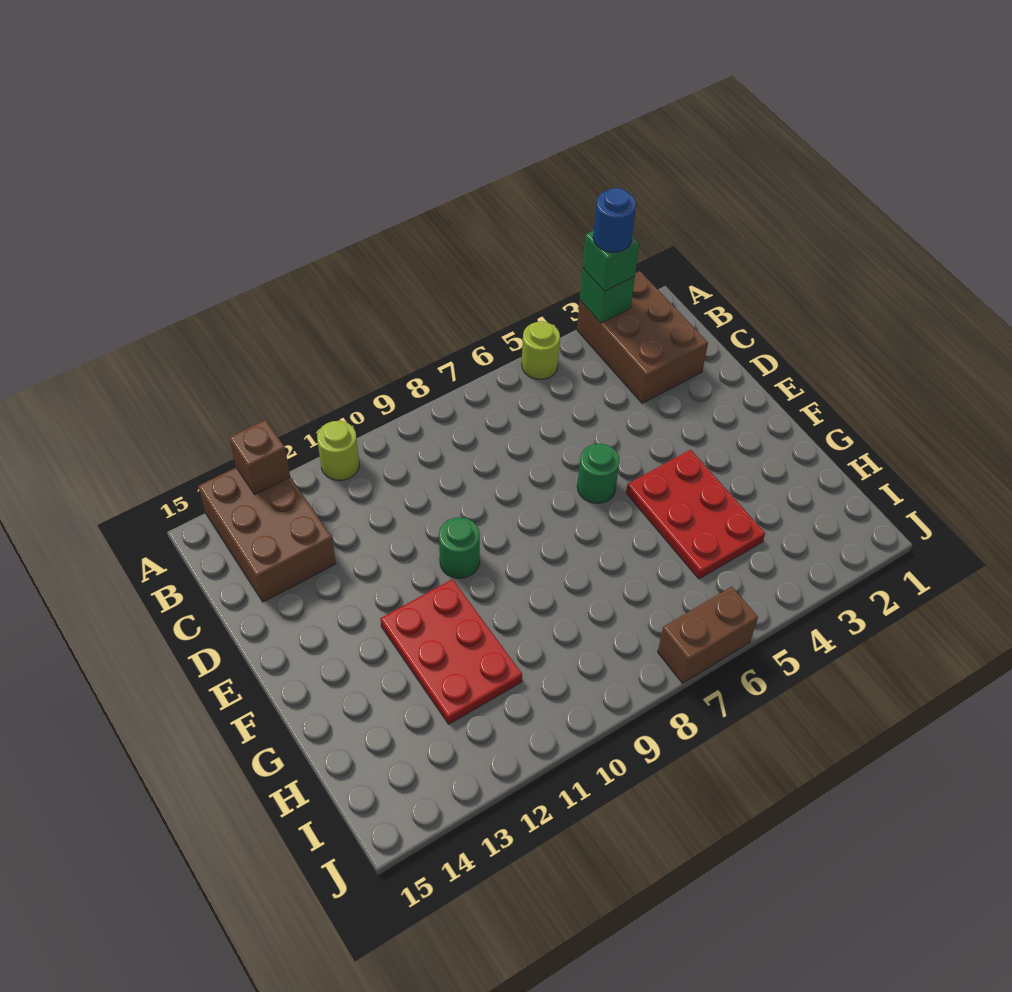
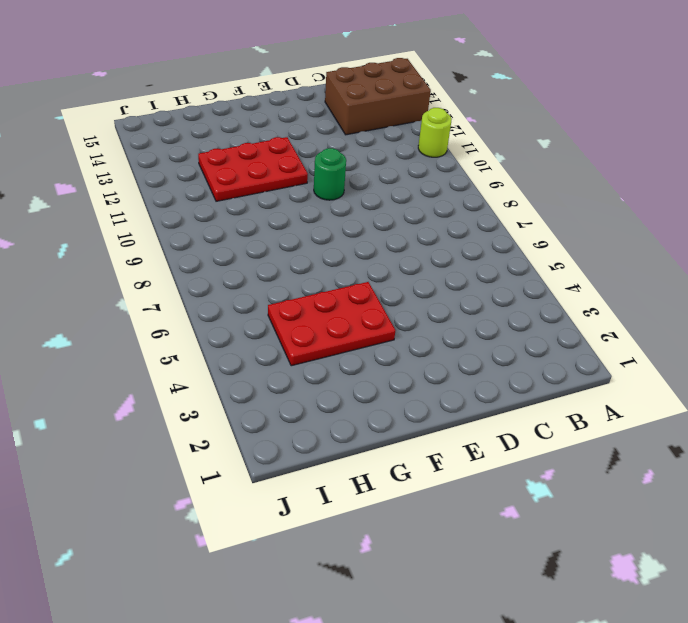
none -> brown brick A2:C3 level 1
none -> lime round brick A5 level 1
none -> green round brick E6 level 1

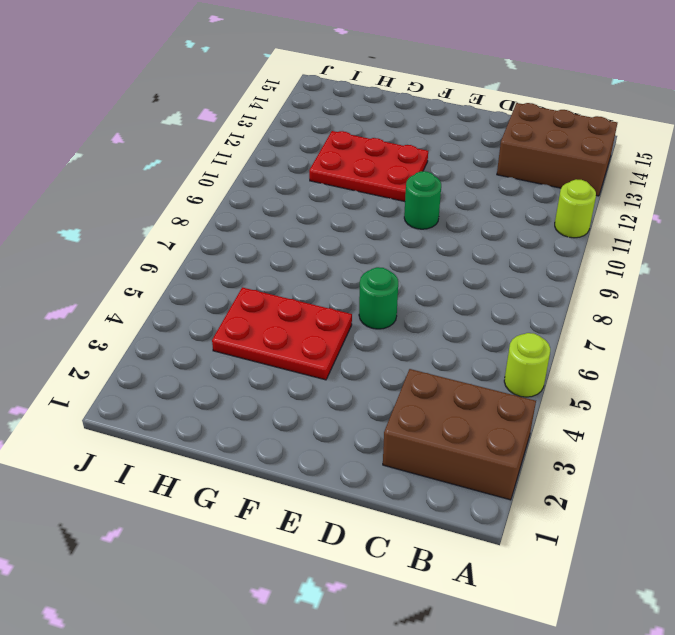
none -> brown brick J6:J7 level 1
none -> green brick A3 level 2
none -> brown brick A13 level 2

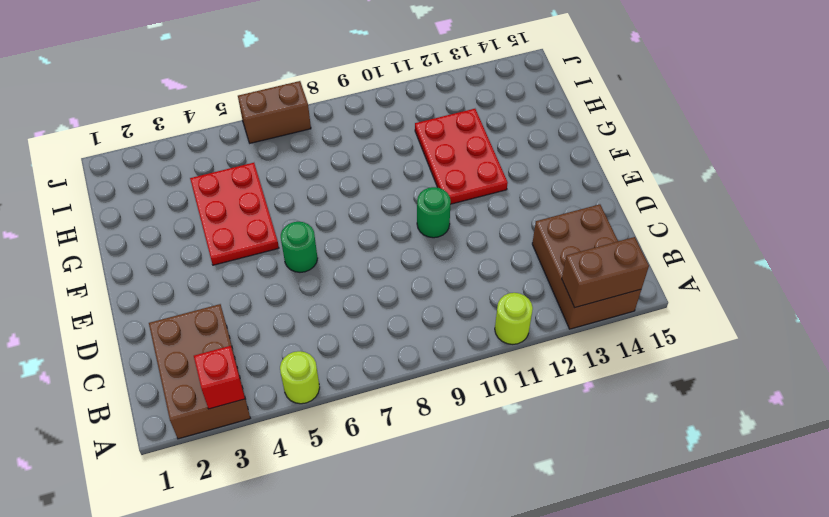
red brick A3 level 2 -> green brick A3 level 2
brown brick A13:A14 level 2 -> brown brick A13 level 2
none -> green brick A3 level 3
none -> blue round brick A3 level 4

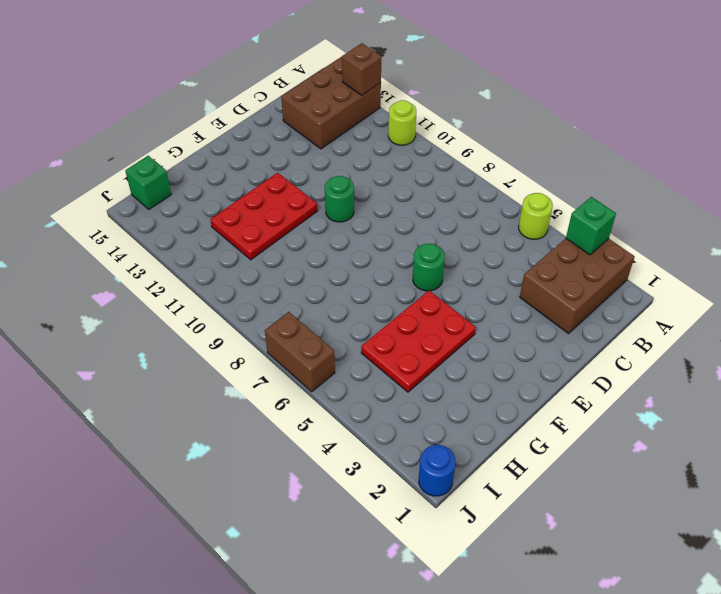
green brick I15 level 1 -> green brick A3 level 3
blue round brick J1 level 1 -> blue round brick A3 level 4

